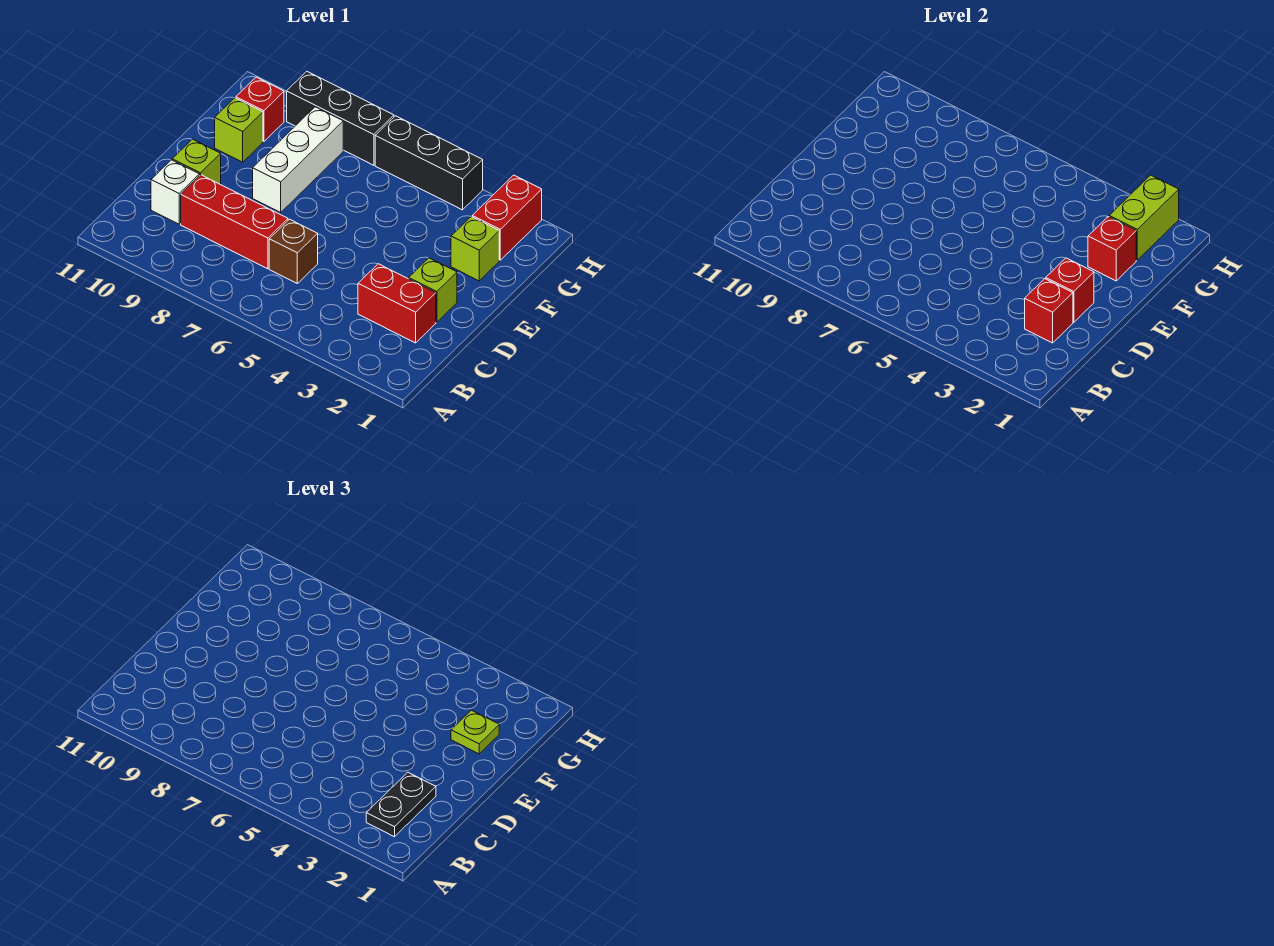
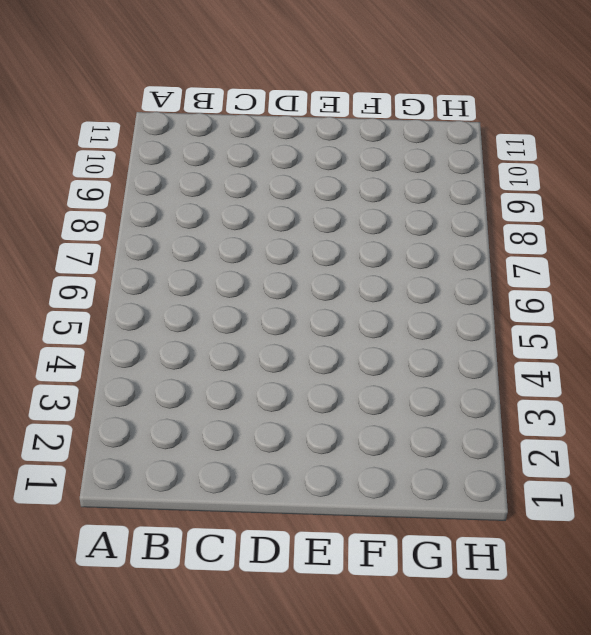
none -> red brick C2:C3 level 1
none -> brown brick C6 level 1
none -> red brick C7:C9 level 1

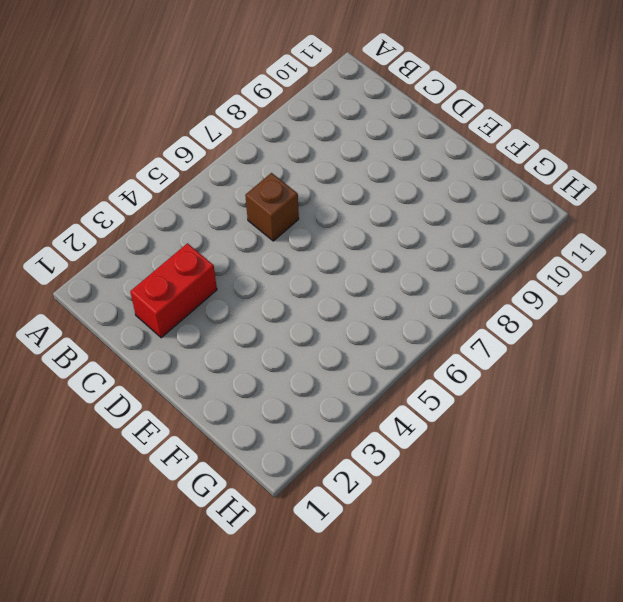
none -> red brick C7:C9 level 1
none -> white brick C10 level 1
none -> lime brick D2 level 1

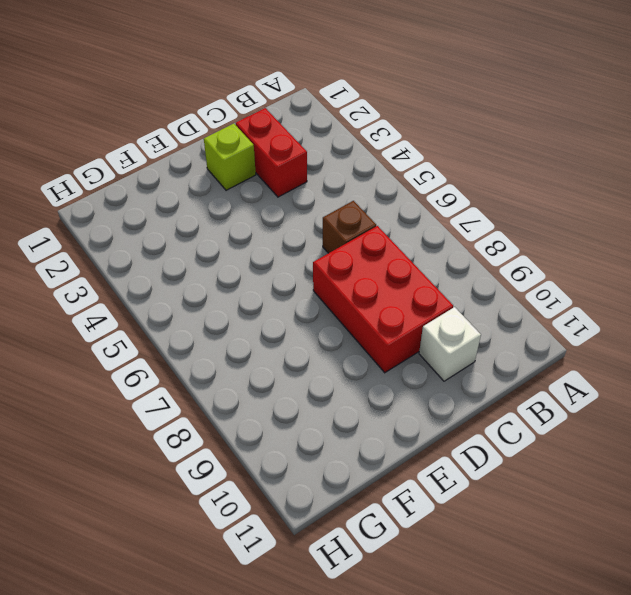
red brick C7:D9 level 1 -> red brick C7:C9 level 1
none -> lime brick D10 level 1
none -> white brick E8:G8 level 1
none -> lime brick F2 level 1

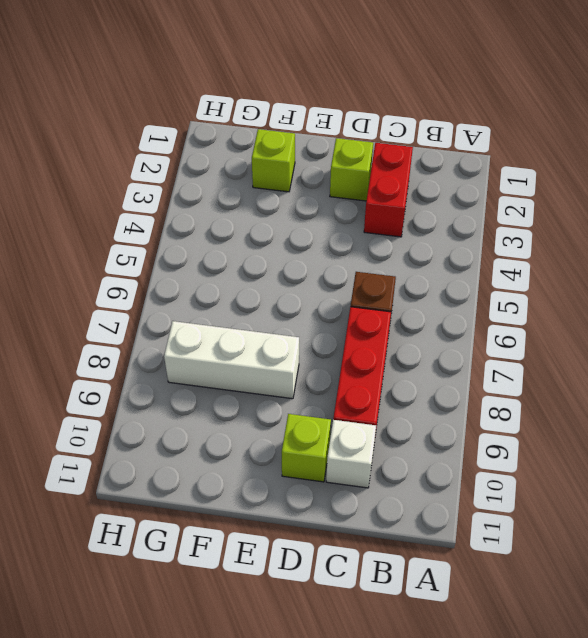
none -> lime brick F10 level 1
none -> red brick G2:H2 level 1
none -> red brick G10 level 1

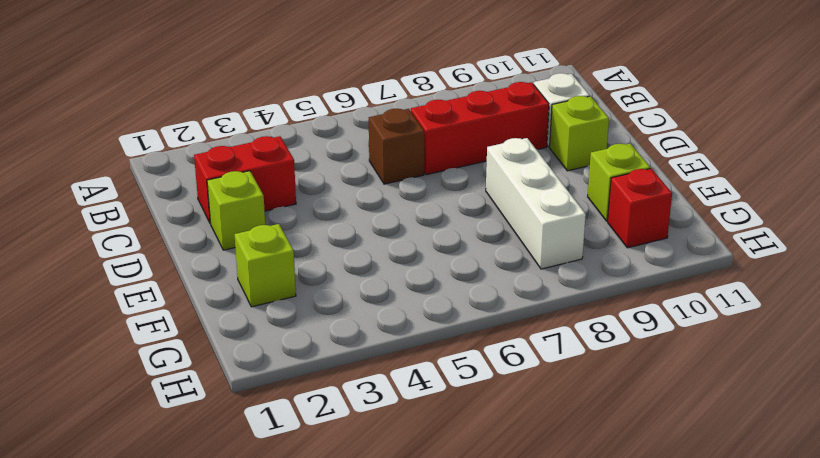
none -> red brick G2:H2 level 1
none -> black brick H4:H6 level 1
none -> black brick H7:H9 level 1

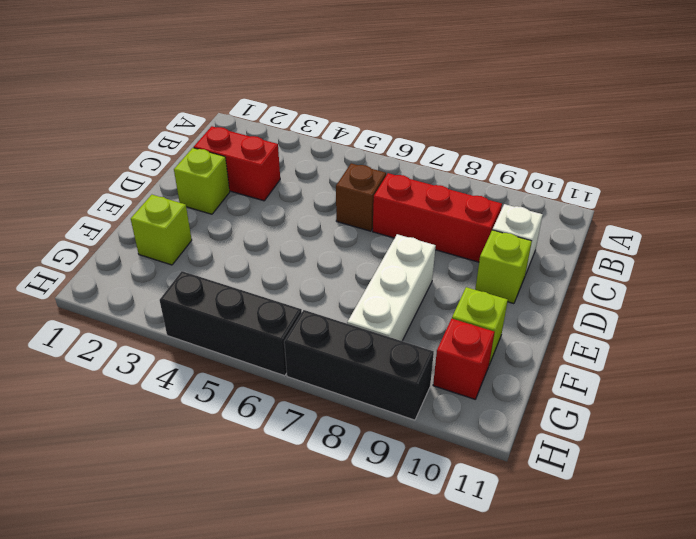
none -> red brick G2:H2 level 1
none -> red brick C2 level 2
none -> red brick D2 level 2

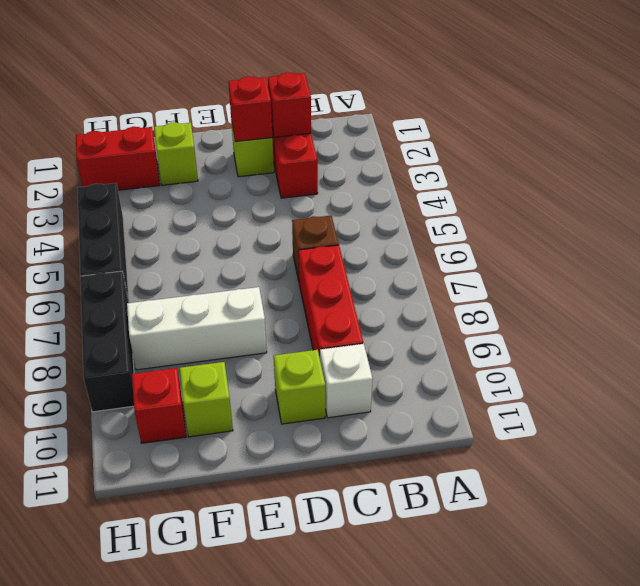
none -> red brick F2 level 2
none -> lime brick G2:H2 level 2
none -> black plate B2:C2 level 3

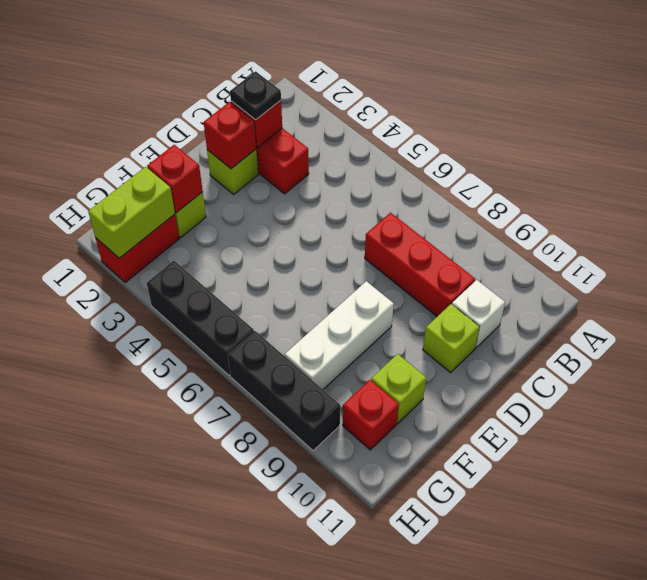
black plate C2 level 3 -> black plate B2:C2 level 3
none -> brown brick C6 level 1
none -> lime plate F2 level 3

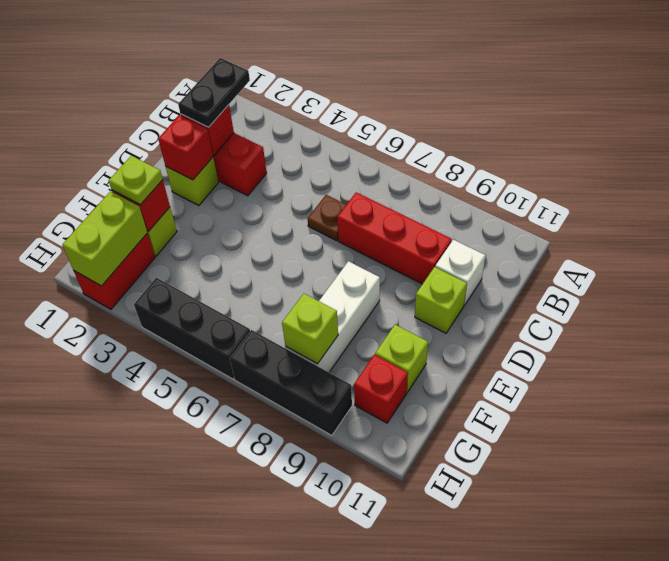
brown plate C6 level 1 -> brown brick C6 level 1
lime brick G8 level 2 -> none

